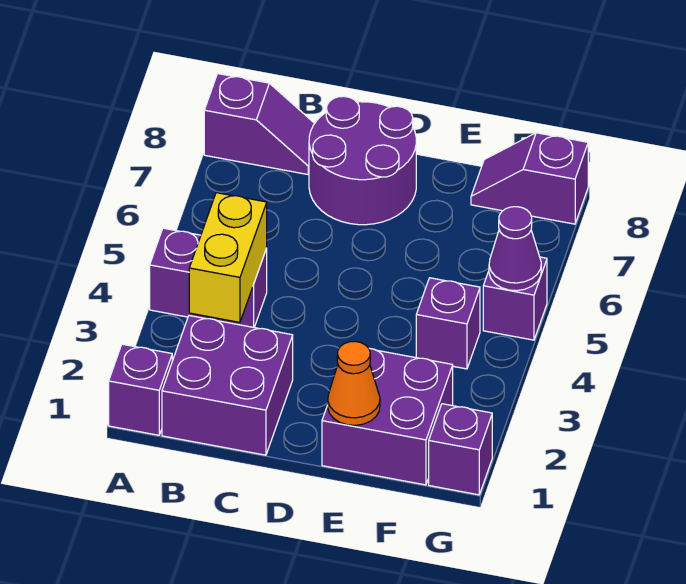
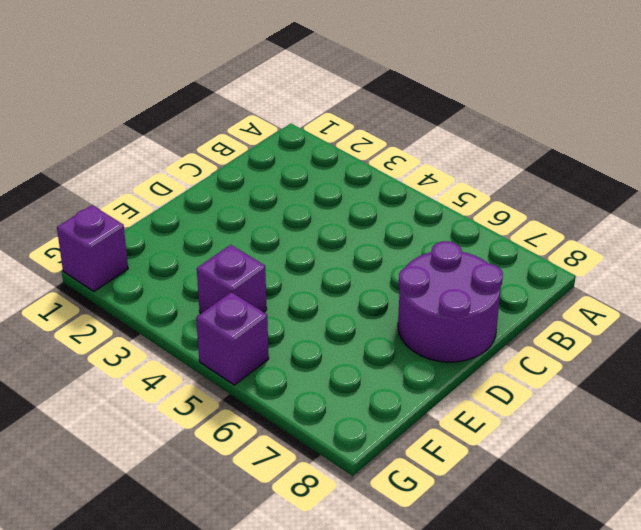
none -> purple brick A1 level 1
none -> purple brick A4:B4 level 1
none -> purple slope A8:B8 level 1 top A

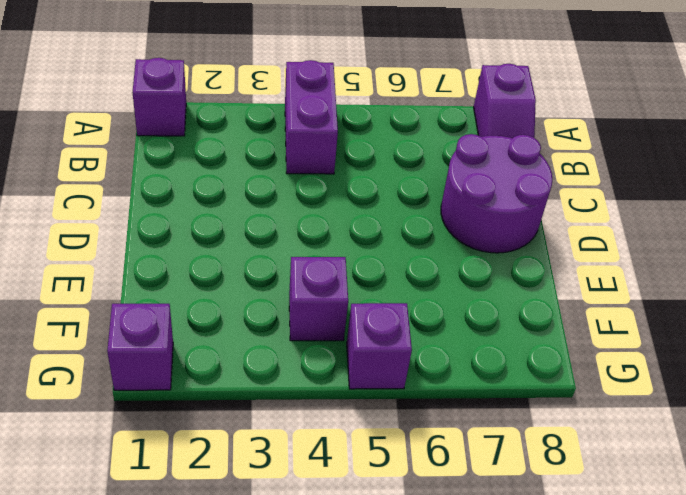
none -> purple brick B1:C2 level 1
none -> purple brick E1:F2 level 1
none -> purple slope F8:G8 level 1 top G

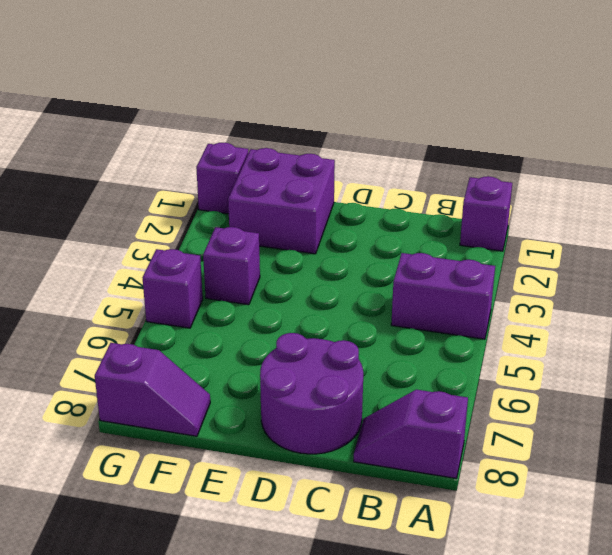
none -> purple brick B1:C2 level 1
none -> yellow brick B3:B4 level 2
none -> orange cone E1 level 2

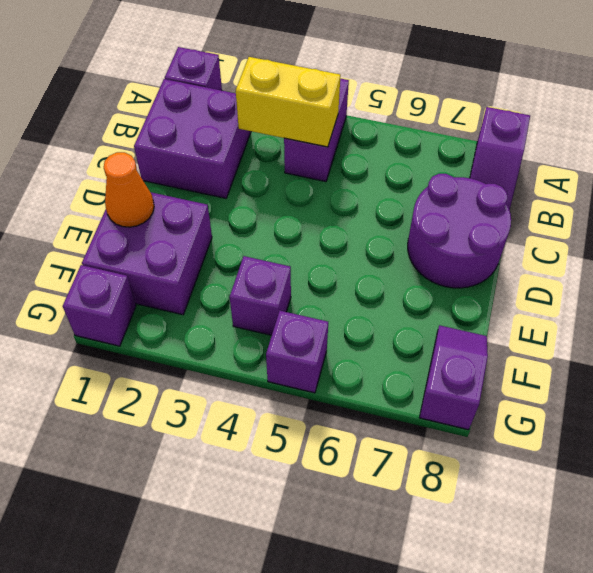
none -> purple cone G5 level 2

